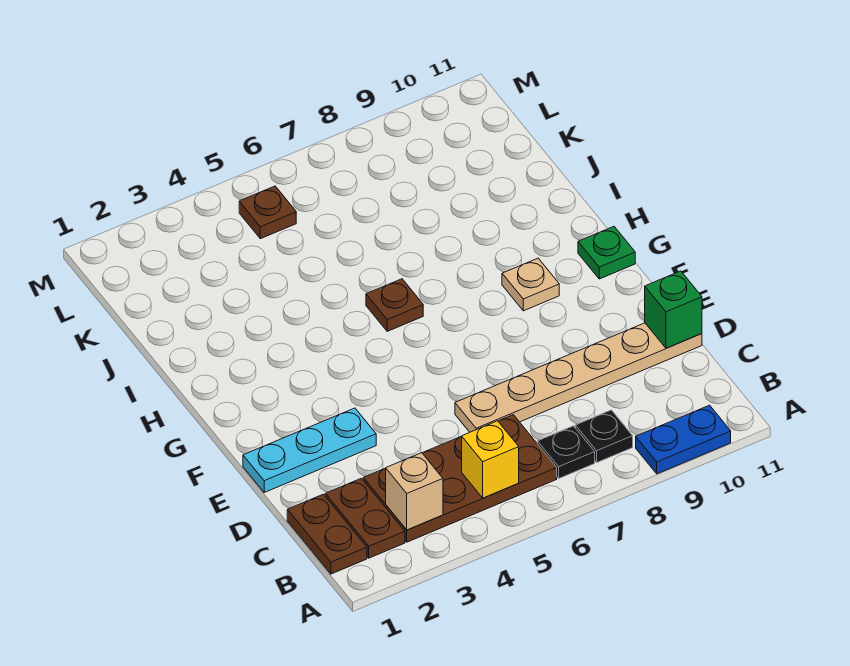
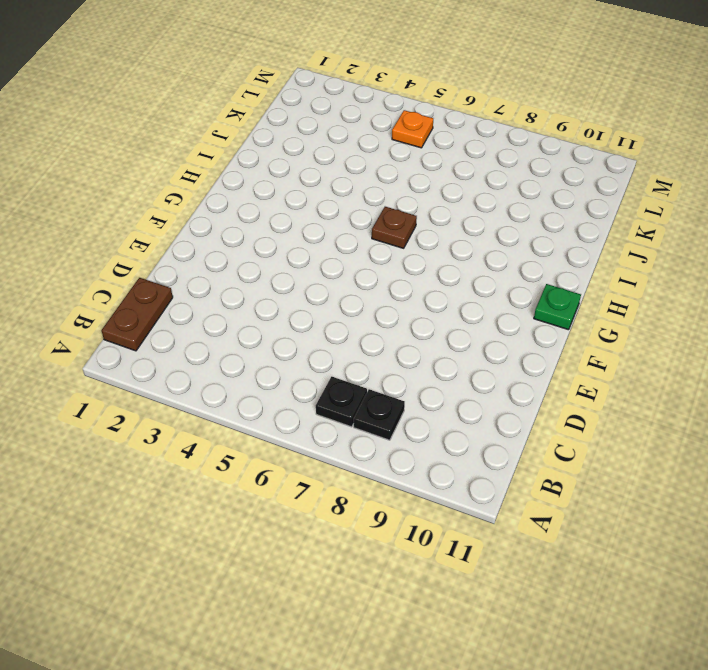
orange plate L5 level 1 -> brown plate L5 level 1
none -> blue plate A9:A10 level 1
none -> brown plate B2:C2 level 1
none -> brown plate B3:C6 level 1

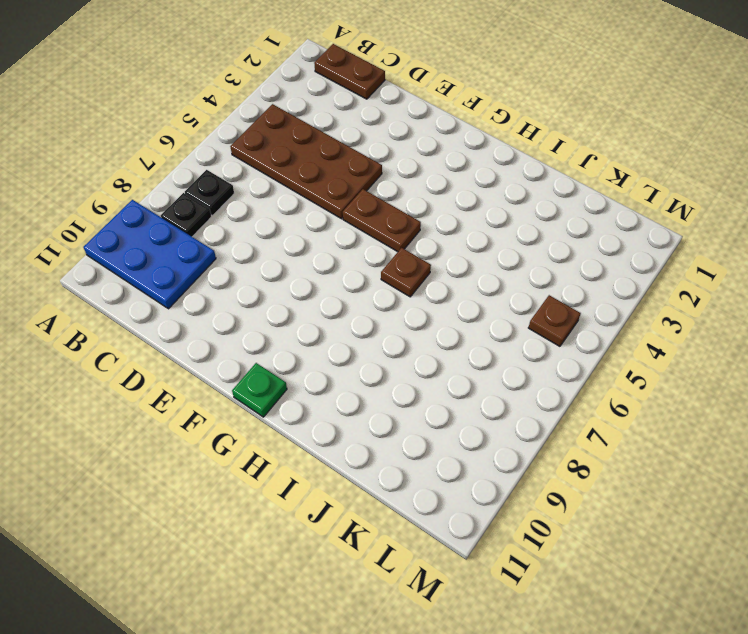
blue plate A9:C10 level 1 -> blue plate A9:A10 level 1
brown plate B4:E5 level 1 -> brown plate B3:C6 level 1
brown plate F5:G5 level 1 -> brown plate B2:C2 level 1
none -> tan plate D6:D11 level 1
none -> cyan plate E1:E3 level 1
none -> tan plate G9 level 1

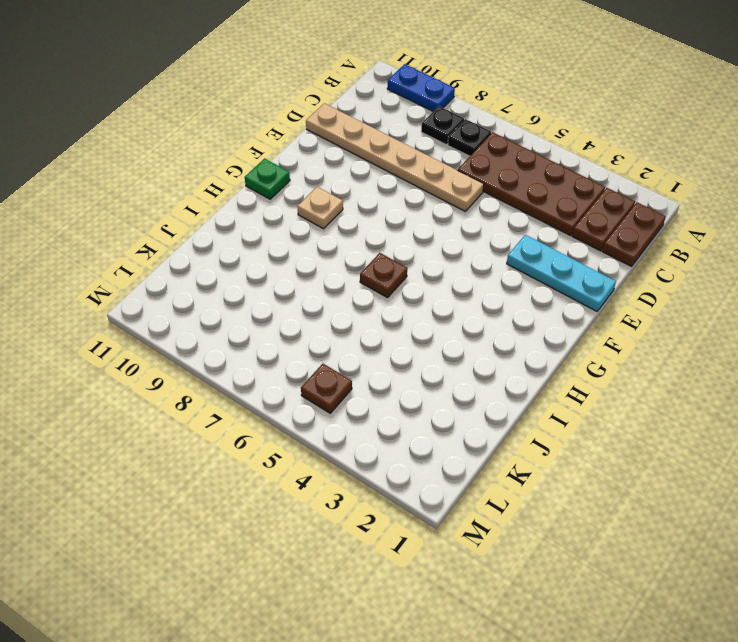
none -> tan brick B3 level 2
none -> yellow brick B5 level 2
none -> green brick D11 level 2

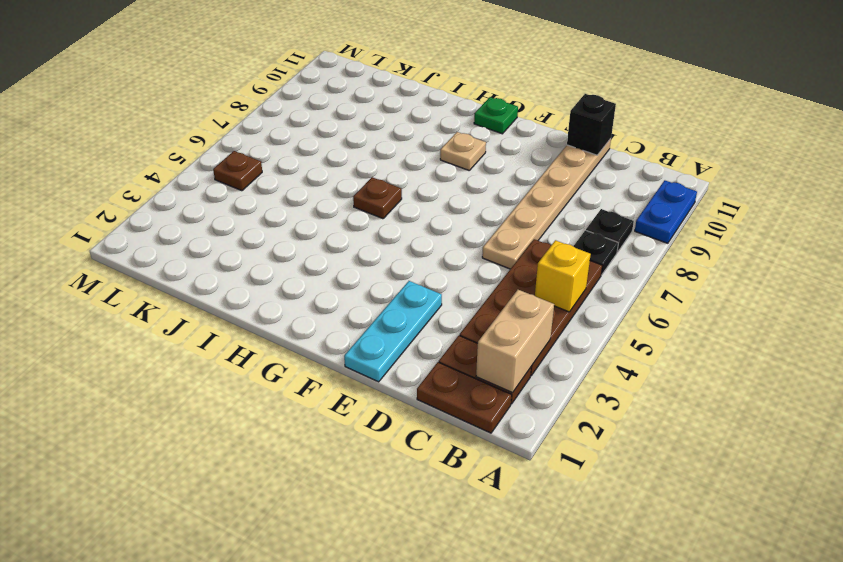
tan brick B2:B3 level 2 -> tan brick B3 level 2
black brick D11 level 2 -> green brick D11 level 2

